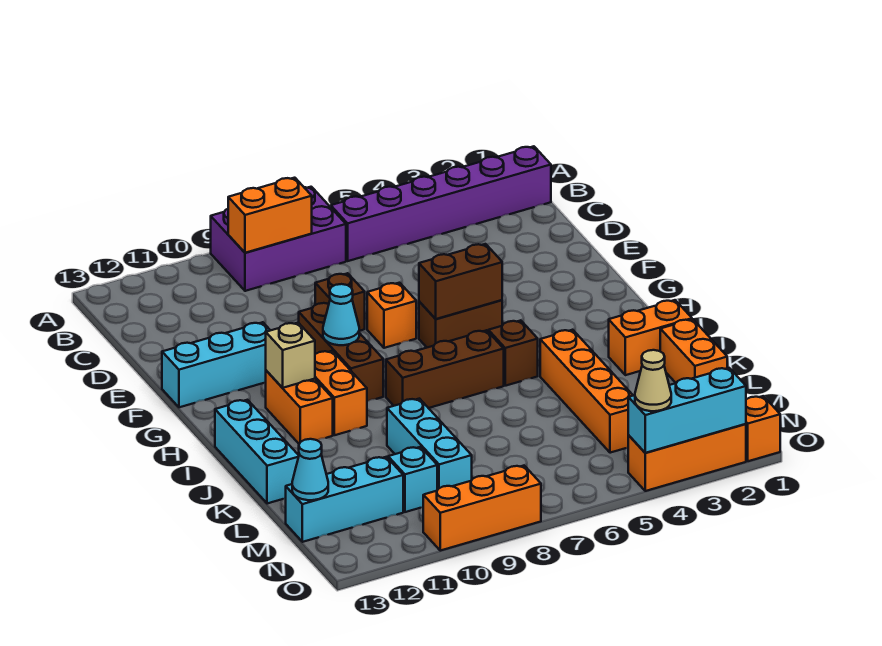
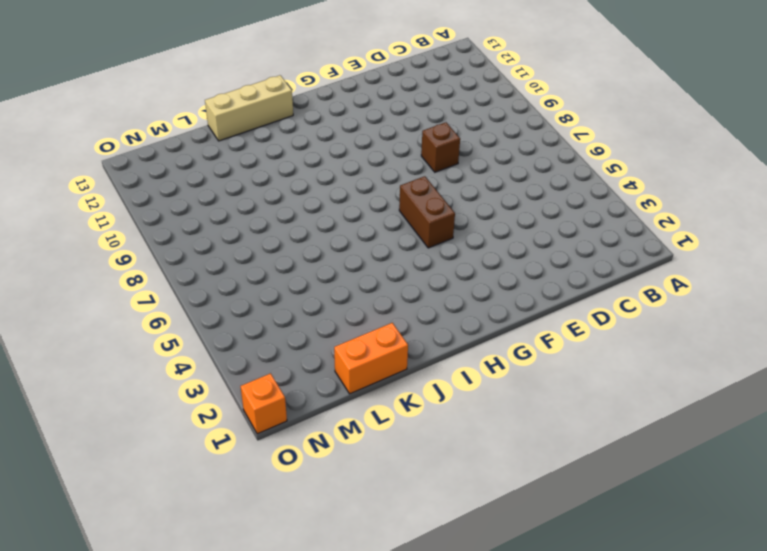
tan brick I13:K13 level 1 -> cyan brick I13:K13 level 1
none -> purple brick A7:B9 level 1
none -> purple brick B1:B6 level 1
none -> orange brick F7 level 1

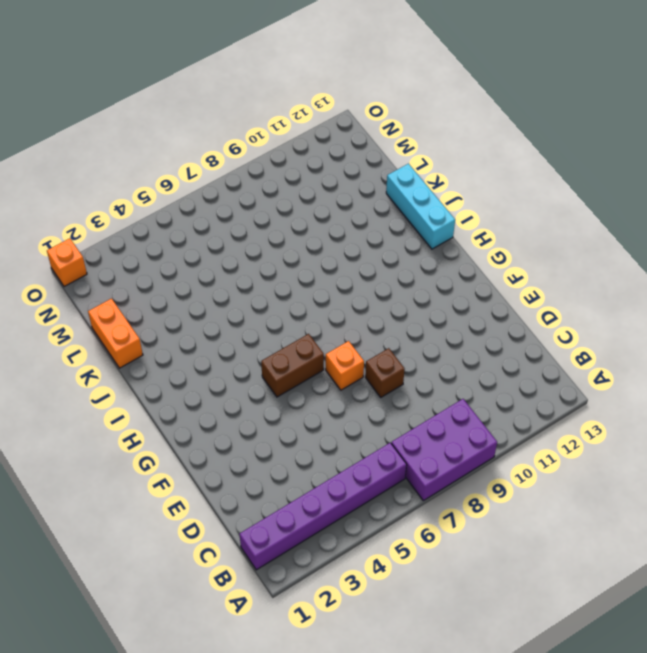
none -> brown brick F9:H9 level 1
none -> cyan brick F11:F13 level 1
none -> orange brick H10:I10 level 1

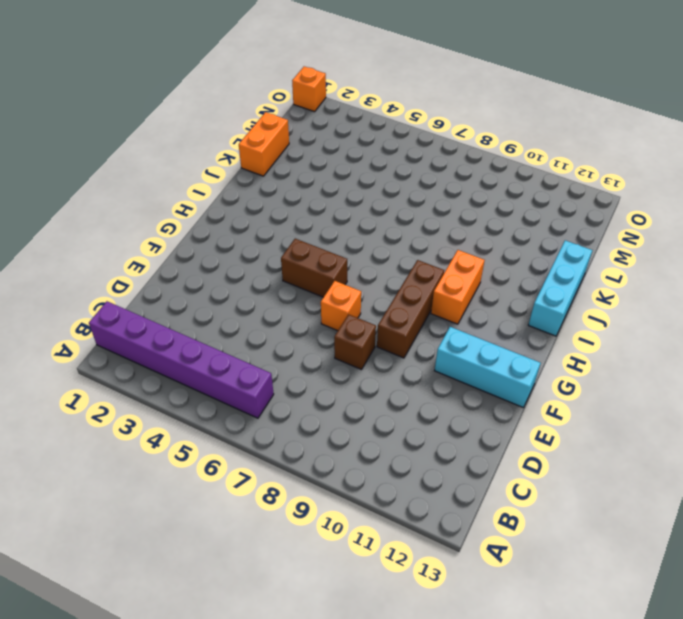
none -> purple brick A7:B9 level 1
none -> orange brick H11:I11 level 1
none -> brown brick I5 level 1

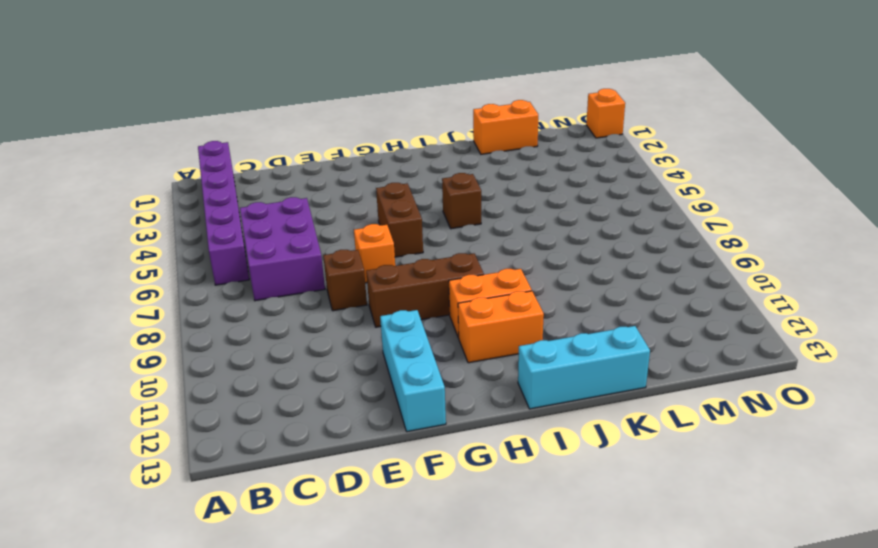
purple brick C5:D7 level 1 -> purple brick A7:B9 level 1
none -> brown brick I6:I8 level 1
none -> orange brick J1:J2 level 1
none -> orange brick J4:M4 level 1

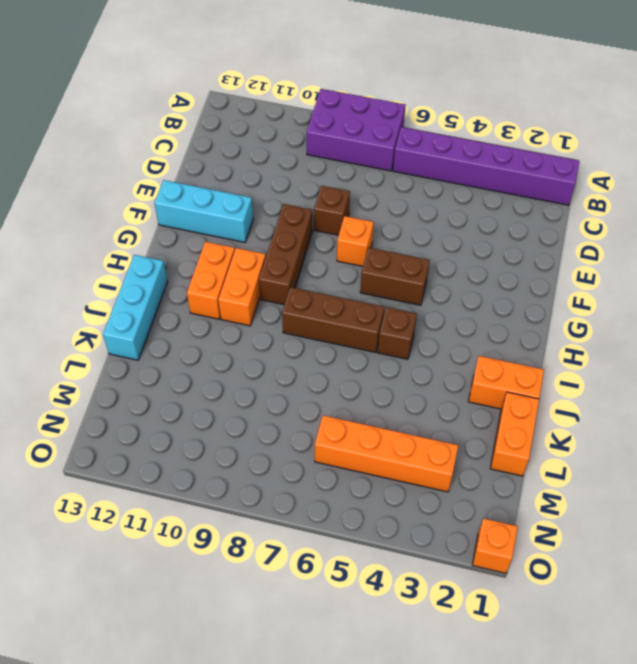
orange brick M3:M6 level 1 -> orange brick J4:M4 level 1
none -> cyan brick K9:M9 level 1
none -> cyan brick M10 level 1
none -> cyan brick M11:M13 level 1

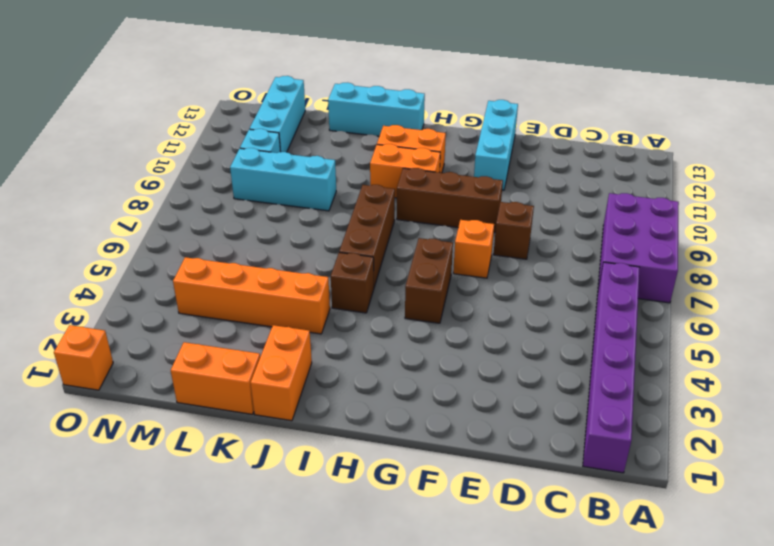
none -> orange brick O2:O4 level 1
none -> orange brick O8:O10 level 1
none -> orange brick B8:B9 level 2

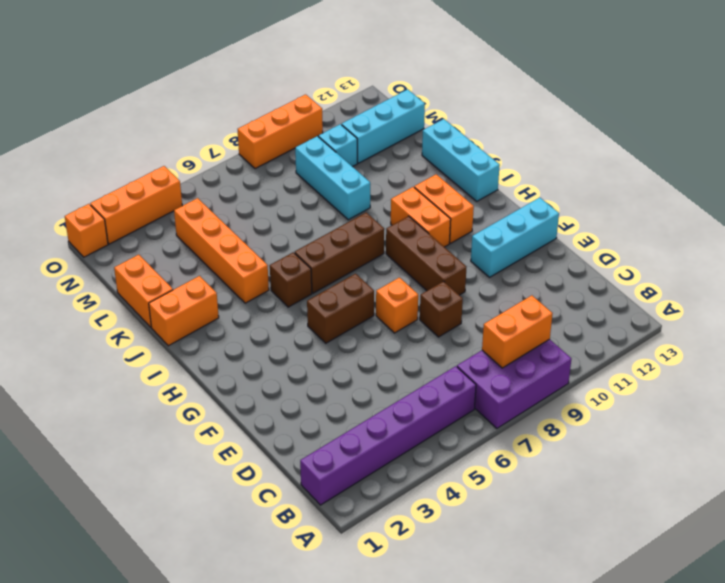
none -> brown brick G5:G6 level 2
none -> cyan cone G9 level 2
none -> tan brick H11 level 2

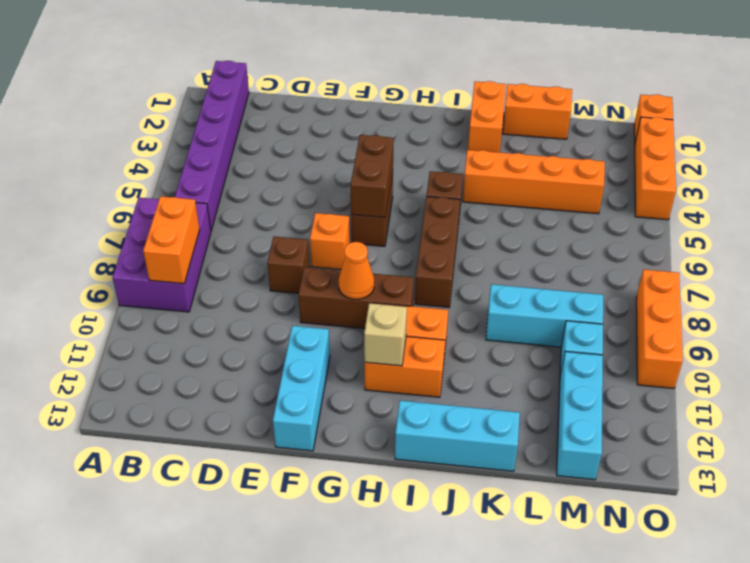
orange cone G9 level 2 -> cyan cone G9 level 2
none -> cyan cone M13 level 2
none -> cyan brick O2:O4 level 2
none -> tan cone O4 level 3

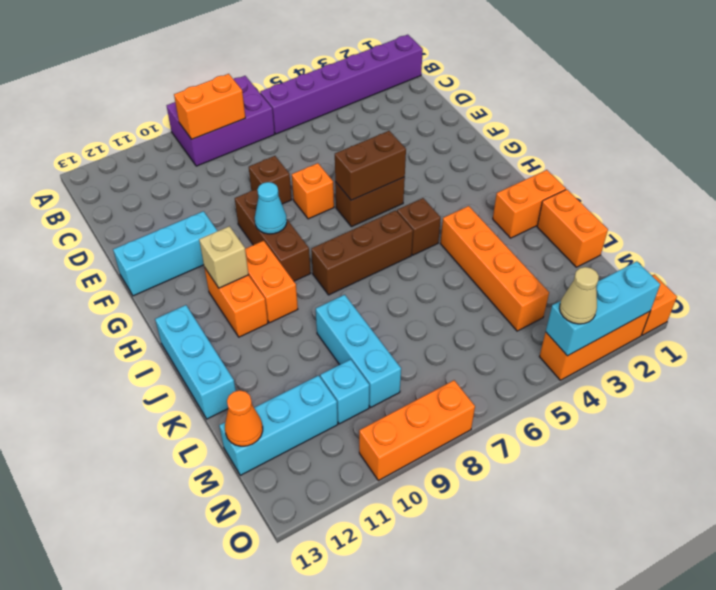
orange cone M13 level 2 -> cyan cone M13 level 2

